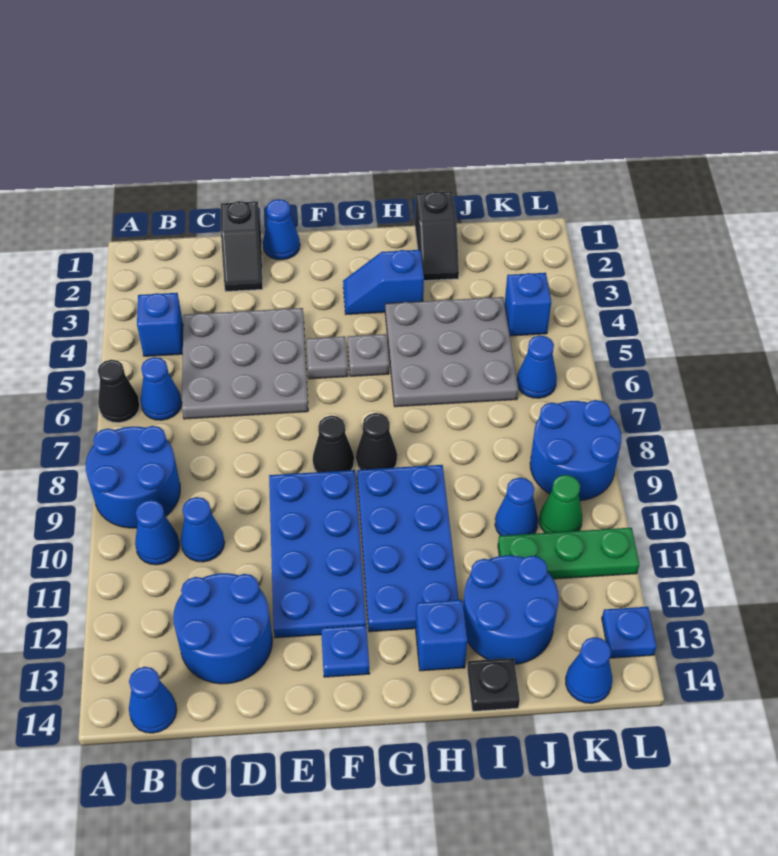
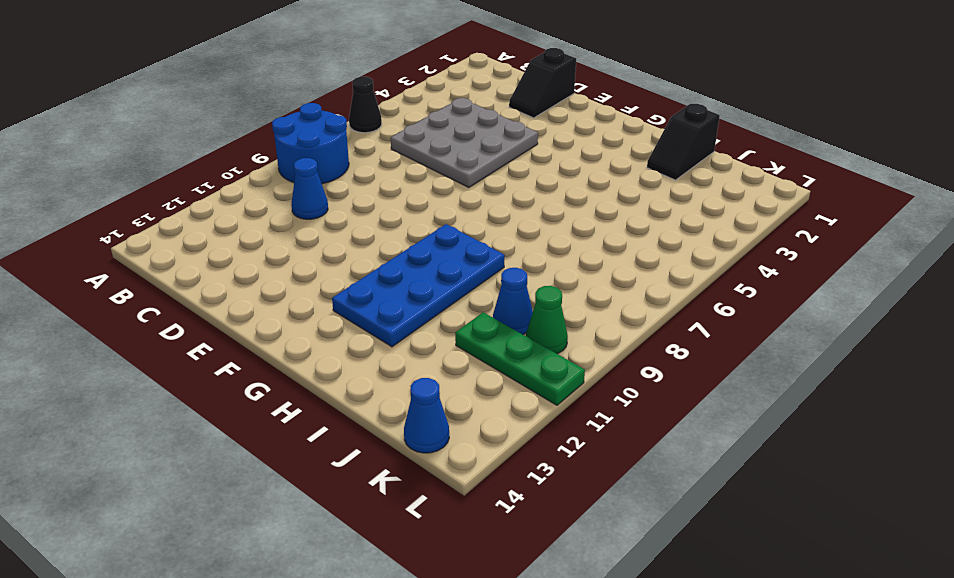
none -> blue brick B4 level 1
none -> blue cone B6 level 1
none -> blue cone B10 level 1
none -> blue cone B14 level 1

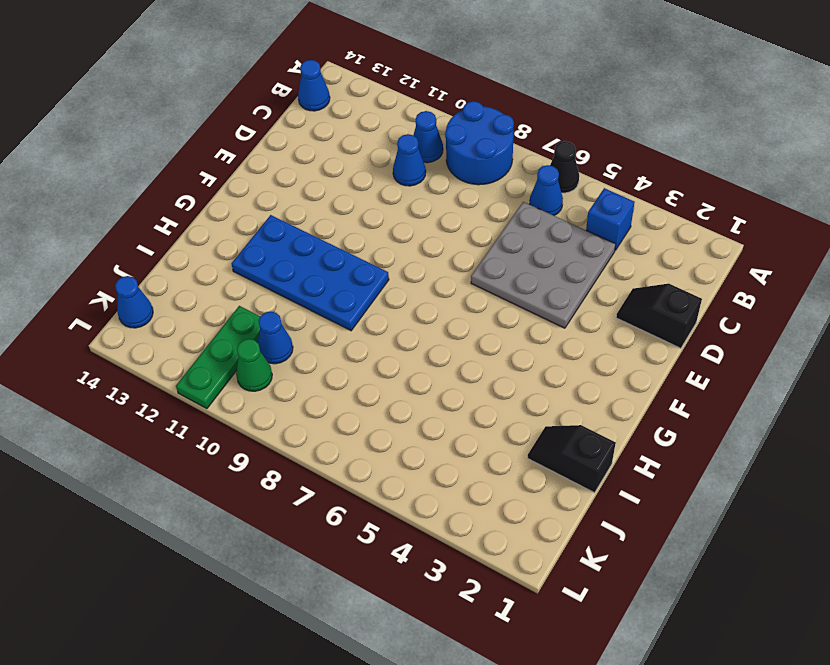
none -> blue round brick C12:D13 level 1
none -> blue cone E1 level 1
none -> blue plate E9:F12 level 1
none -> grey plate F5 level 1

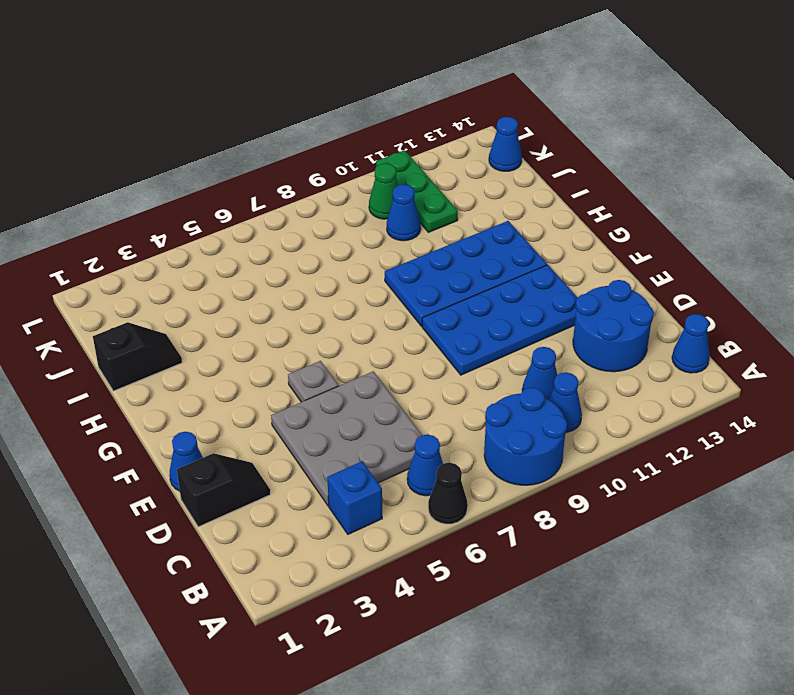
none -> black cone F8 level 1
none -> blue plate F13 level 1
none -> blue slope G3:H3 level 1 top H
none -> grey plate G5 level 1

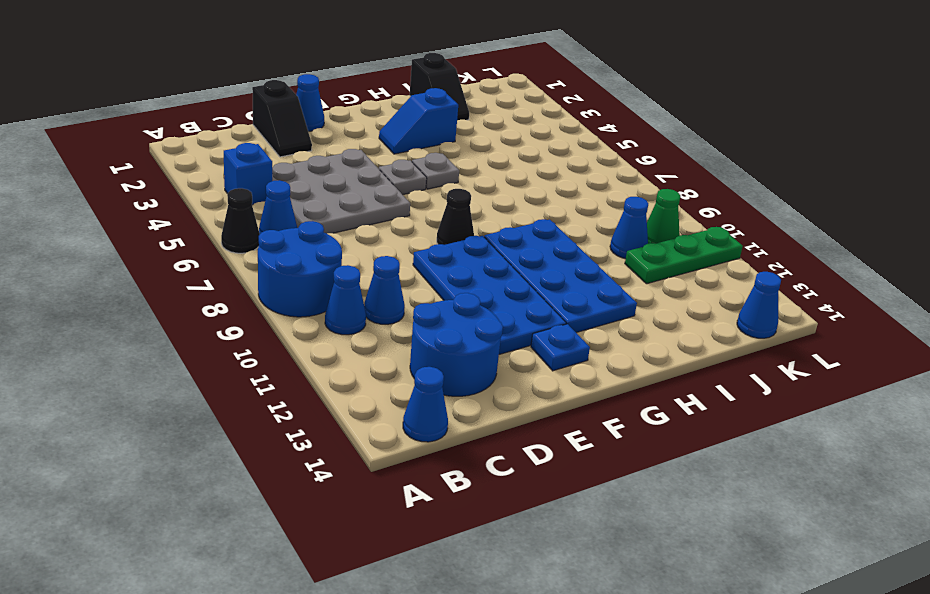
none -> black cone G8 level 1
none -> grey plate H4:J6 level 1
none -> blue brick H13 level 1
none -> blue round brick I12:J13 level 1

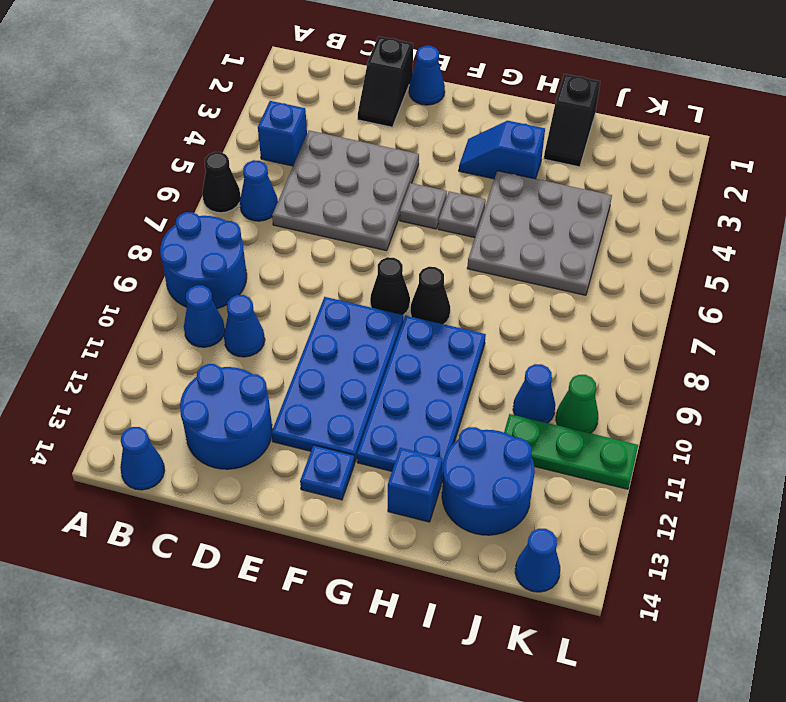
none -> black plate I14 level 1
none -> blue brick K4 level 1
none -> blue cone K6 level 1
none -> blue round brick K8:L9 level 1

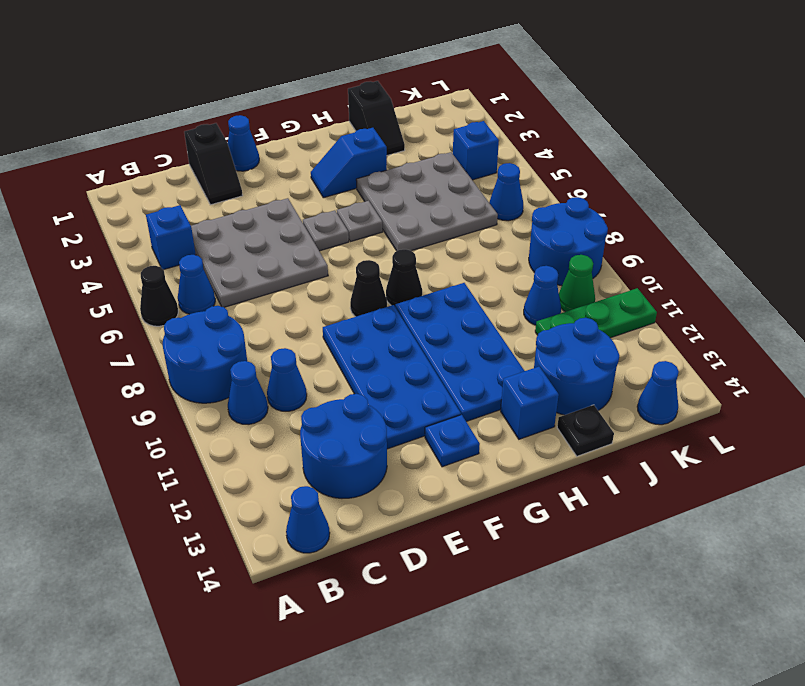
none -> blue plate L13 level 1

